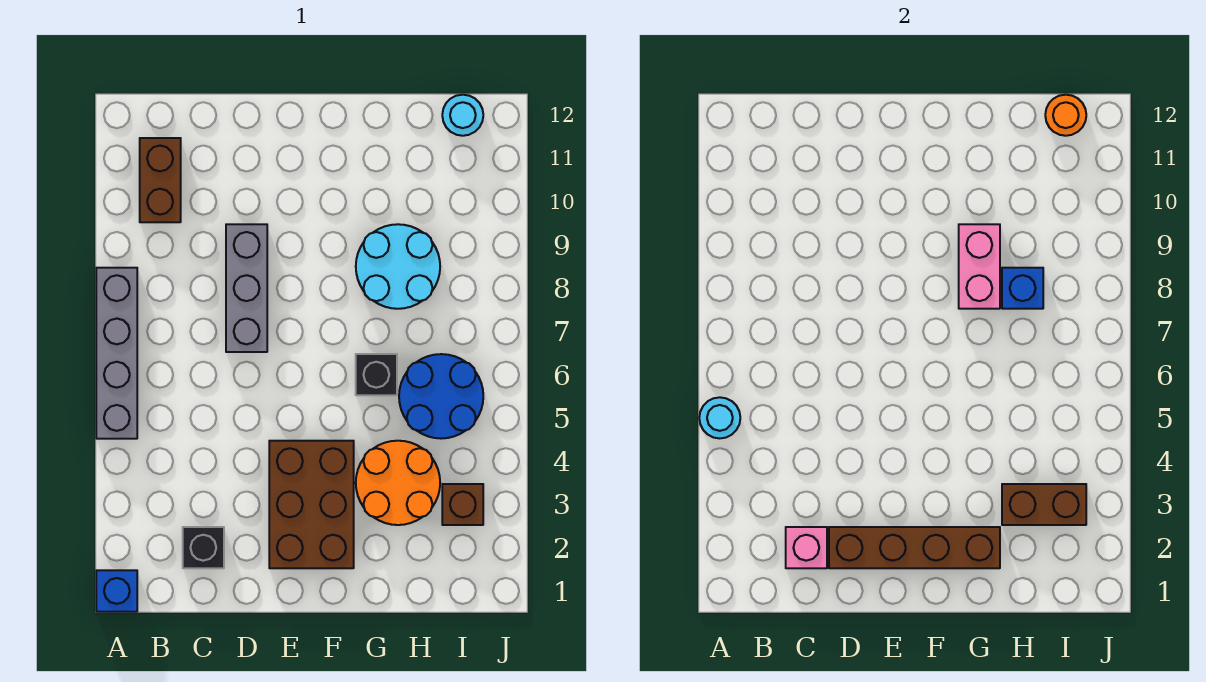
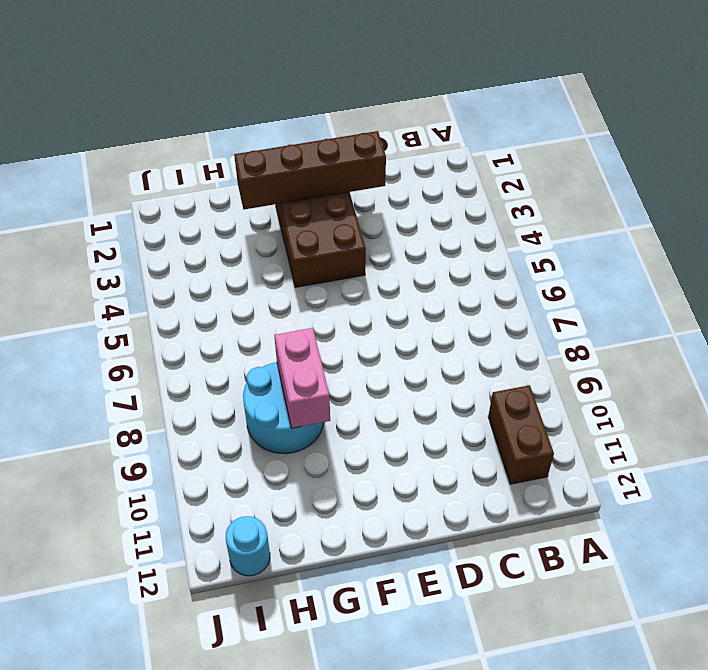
none -> blue brick A1 level 1
none -> grey brick A5:A8 level 1
none -> black brick C2 level 1

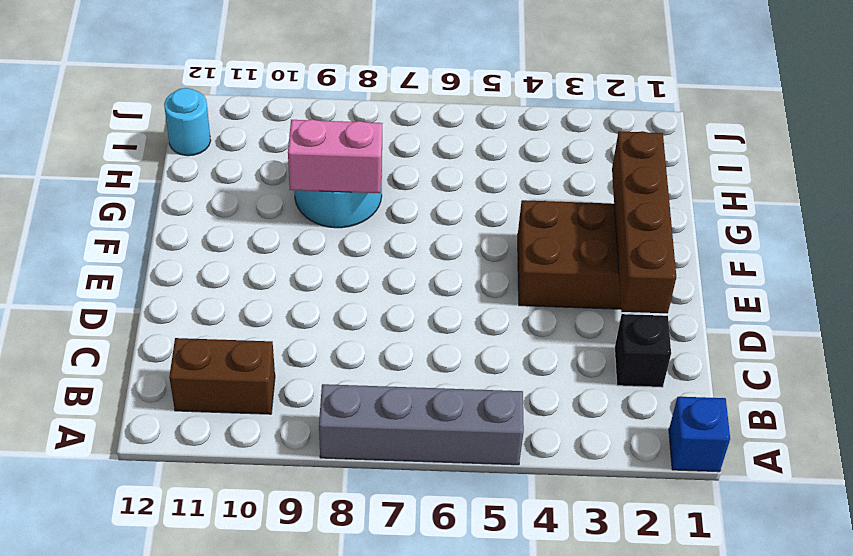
none -> grey brick D7:D9 level 1
none -> orange round brick G3:H4 level 1
none -> black brick G6 level 1

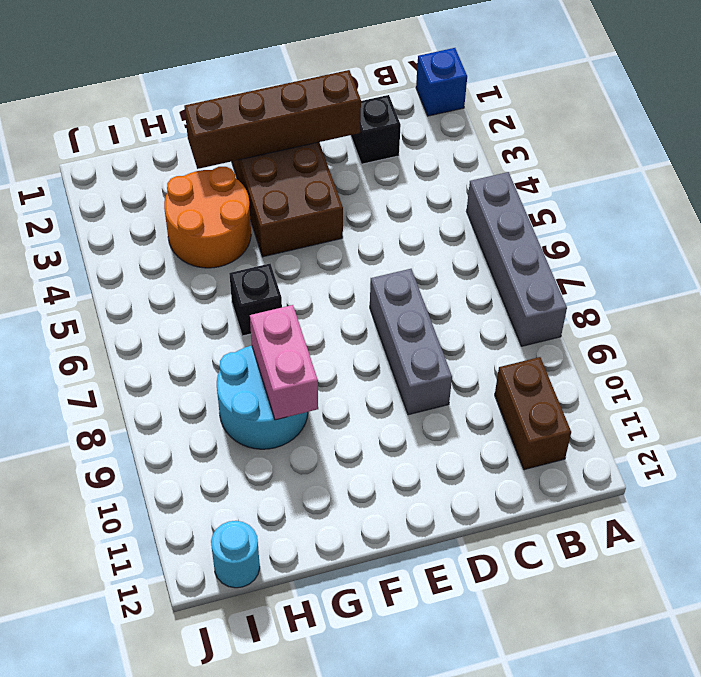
none -> blue round brick H5:I6 level 1
none -> brown brick I3 level 1
none -> cyan round brick A5 level 2

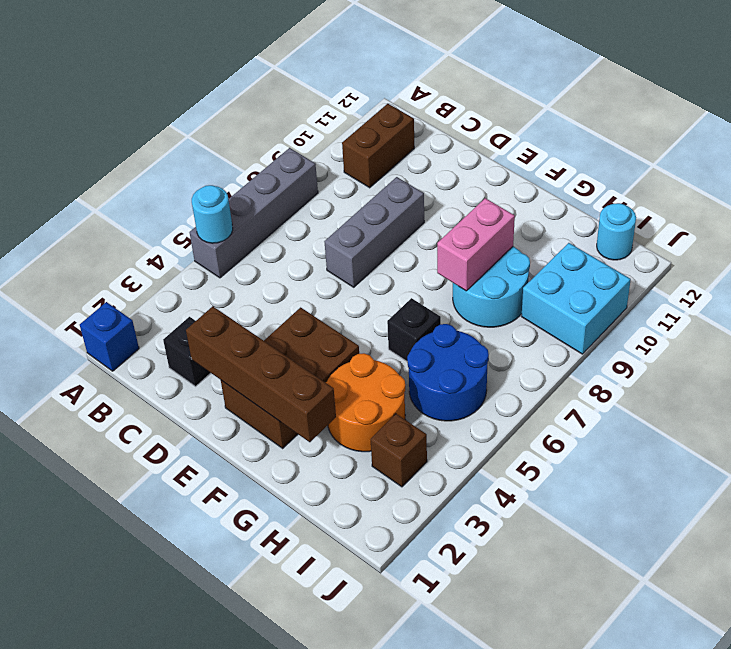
cyan brick I9:J10 level 1 -> none
none -> pink brick C2 level 2
none -> brown brick H3:I3 level 2
none -> blue brick H8 level 2

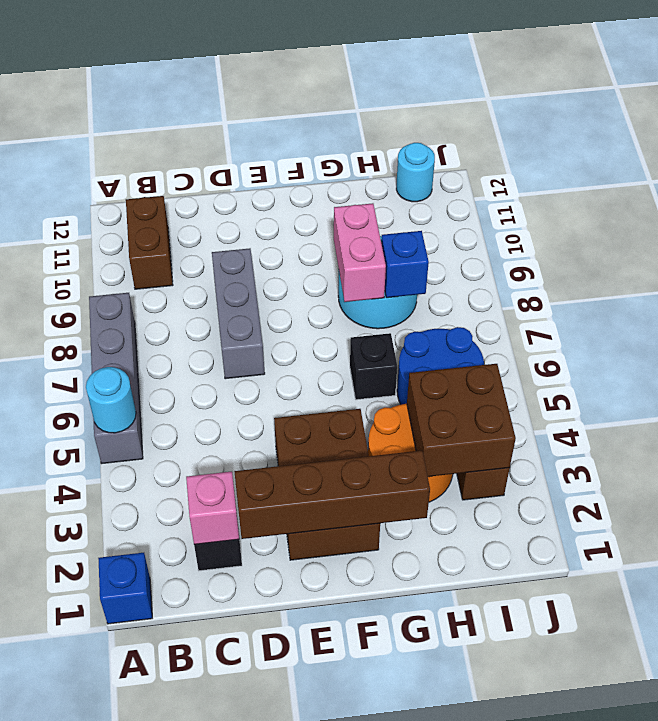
brown brick H3:I4 level 2 -> brown brick H3:I3 level 2
none -> orange round brick I12 level 2

